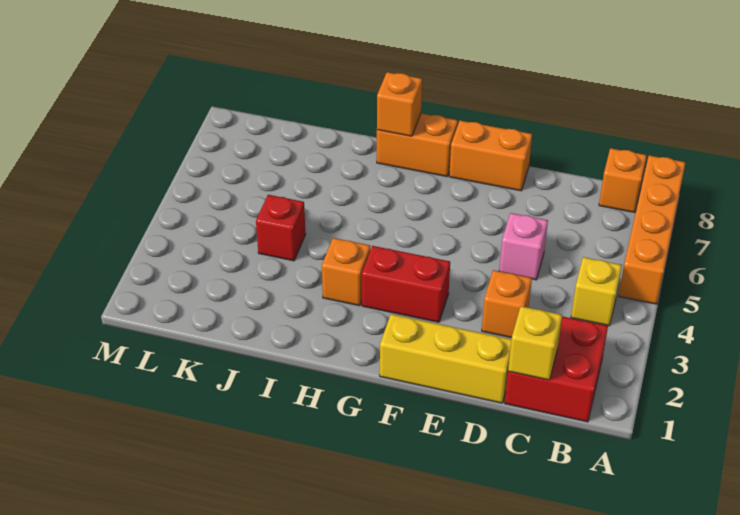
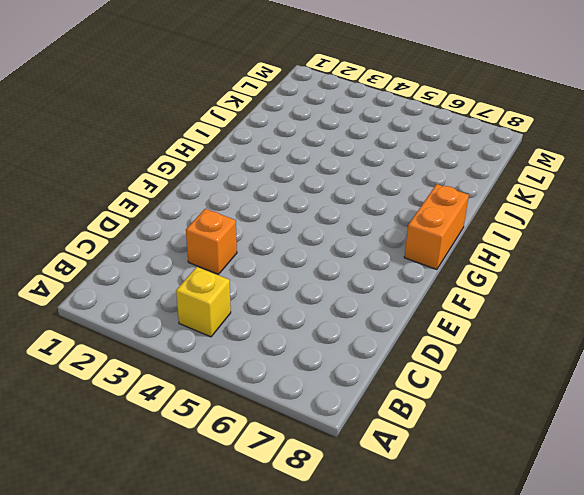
none -> orange brick A5:A8 level 1
none -> red brick B1:C2 level 1
none -> orange brick B8 level 1

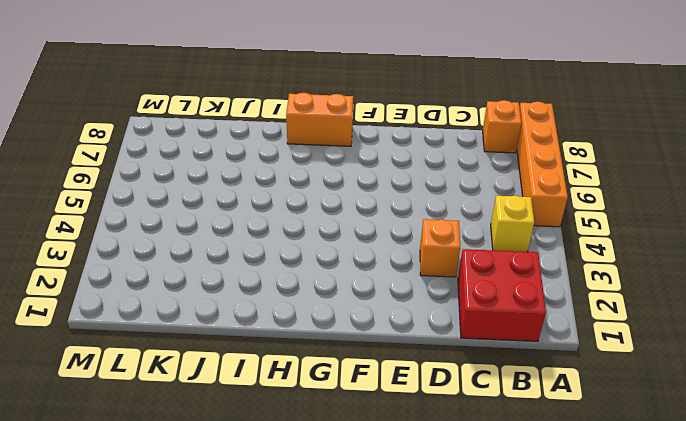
none -> yellow brick D1:F1 level 1
none -> pink brick D5 level 1
none -> orange brick E8:F8 level 1

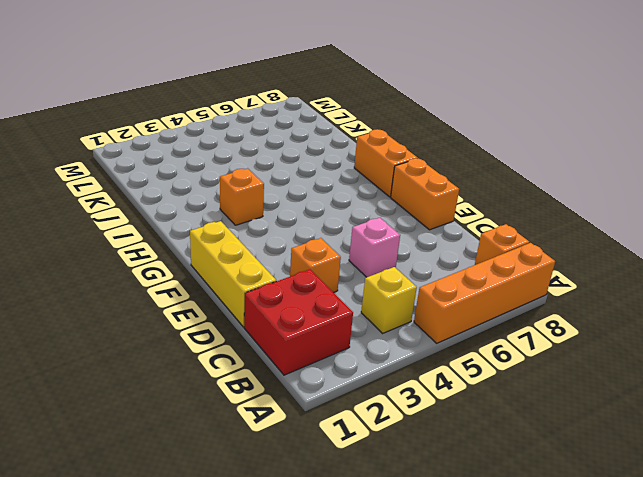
none -> red brick F3:G3 level 1
none -> red brick J4 level 1
none -> yellow brick C1 level 2

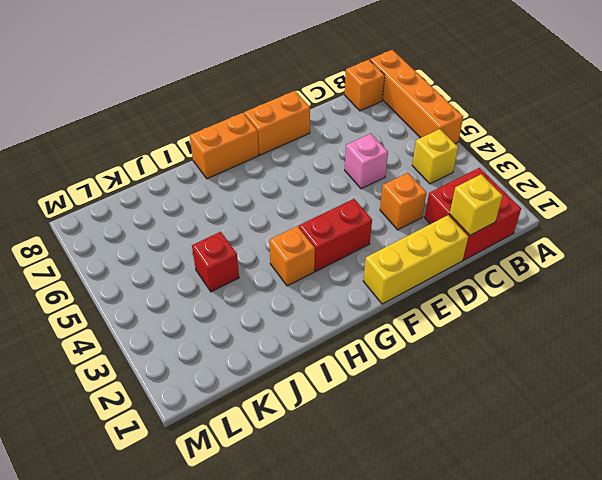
none -> orange brick H8 level 2

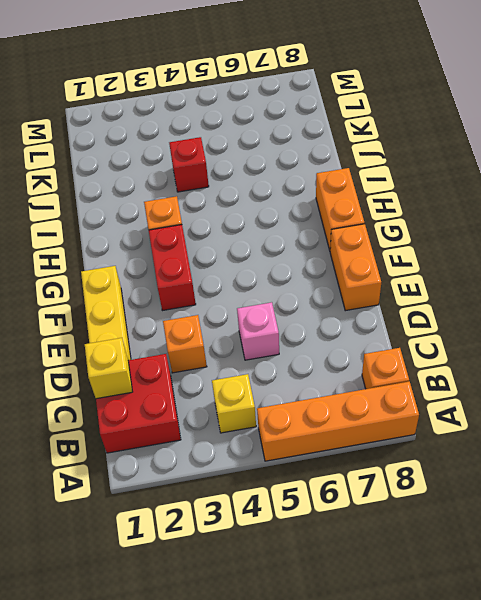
none -> orange brick H8 level 2

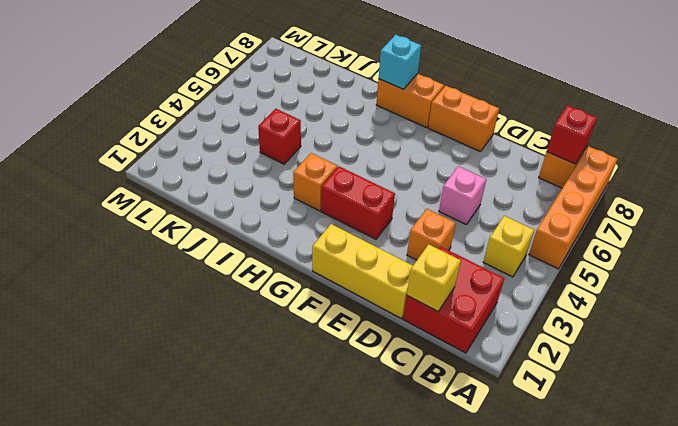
red brick B8 level 2 -> none
cyan brick H8 level 2 -> orange brick H8 level 2

